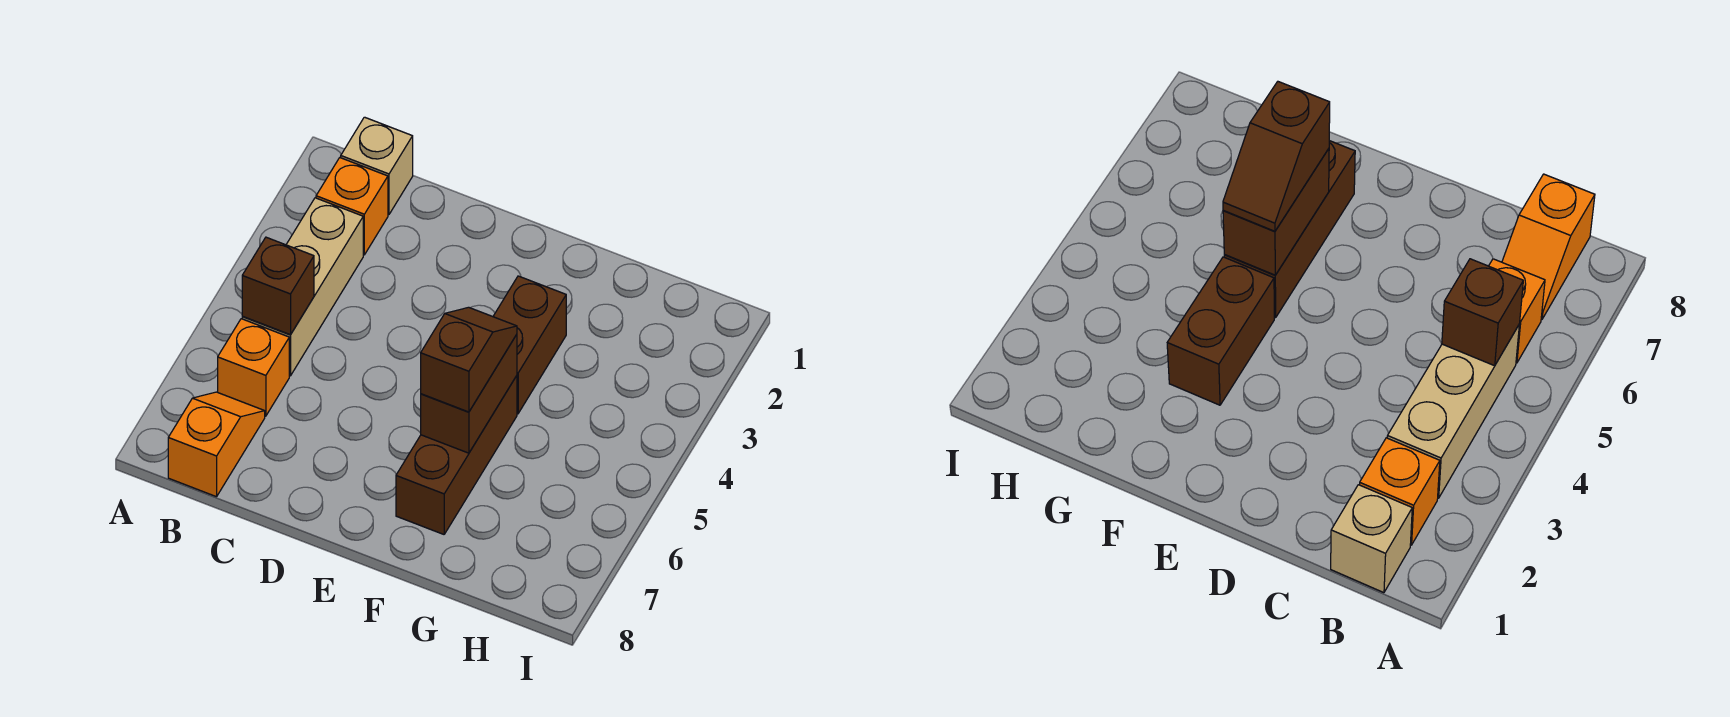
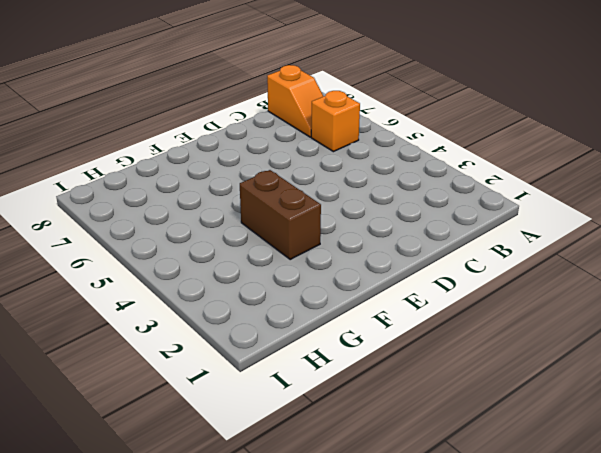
none -> tan brick B1 level 1
none -> orange brick B2 level 1

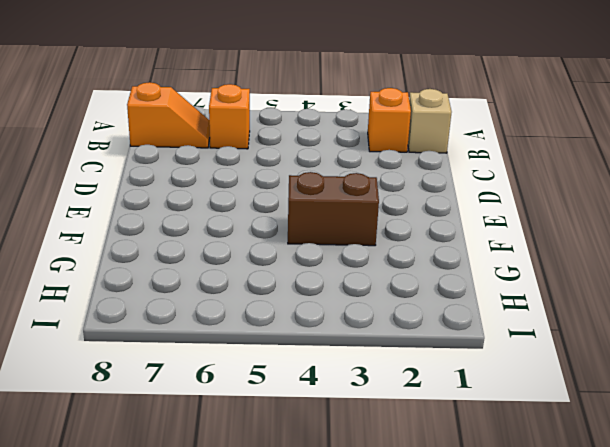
none -> tan brick B3:B5 level 1
none -> brown brick F5:F7 level 1

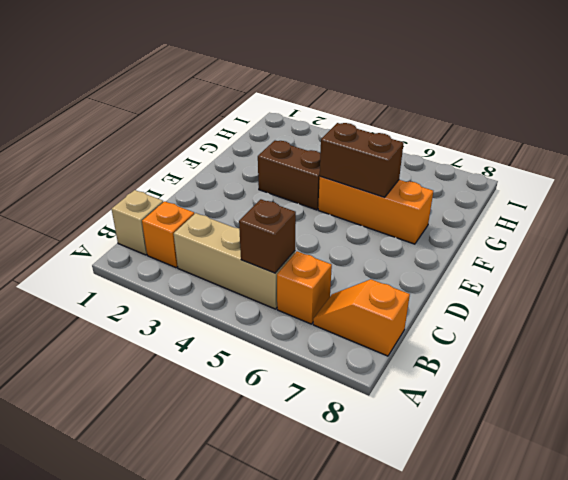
orange brick F5:F7 level 1 -> brown brick F5:F7 level 1
none -> brown slope F5:F6 level 3 top 6

